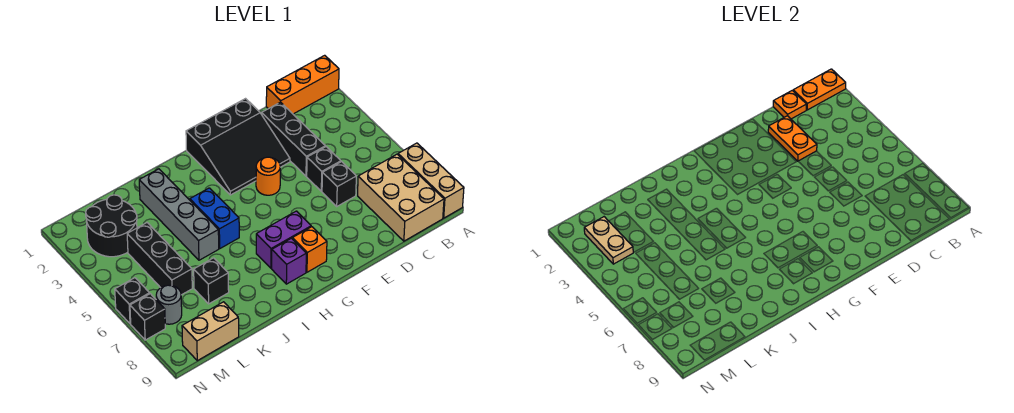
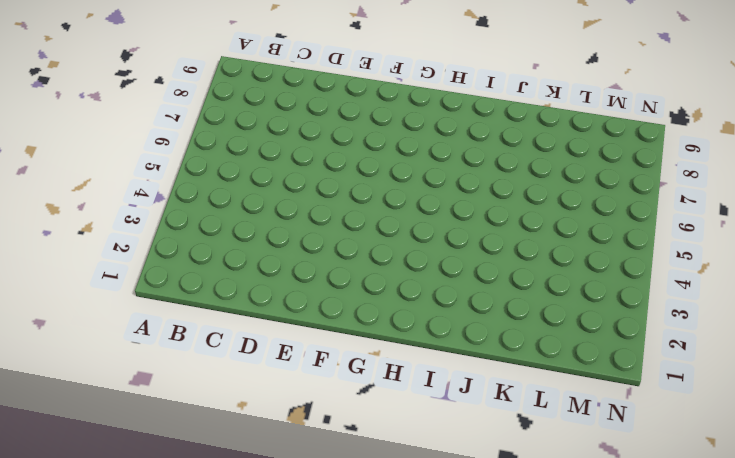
none -> orange brick A1:C1 level 1
none -> tan brick A7:A9 level 1
none -> tan brick B7:C9 level 1

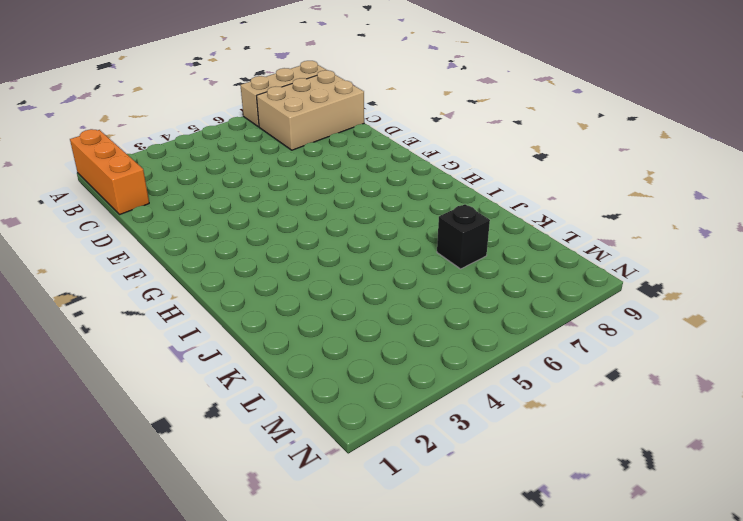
none -> black brick D2:D4 level 1
none -> black brick D5 level 1
none -> black brick D6 level 1

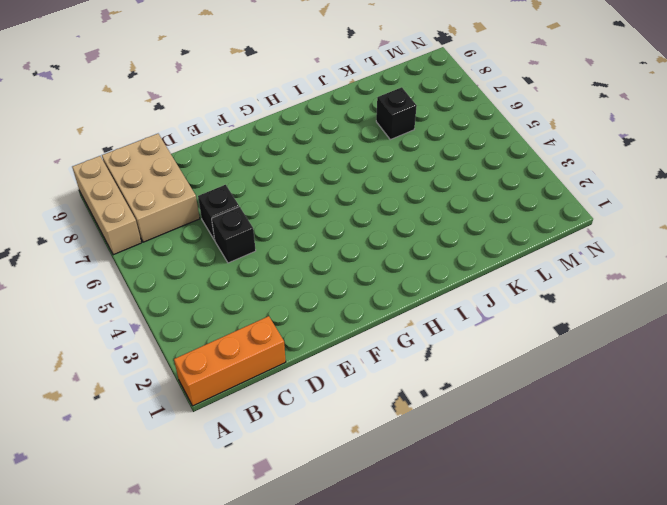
none -> black brick D2:D4 level 1
none -> black slope E1:G3 level 1 top 1
none -> orange round brick F4 level 1

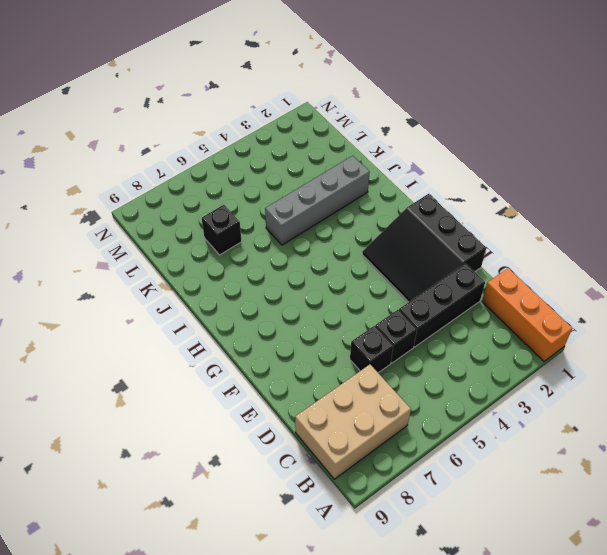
none -> tan brick A7:A9 level 1
none -> orange round brick F4 level 1
none -> purple brick G7:H7 level 1

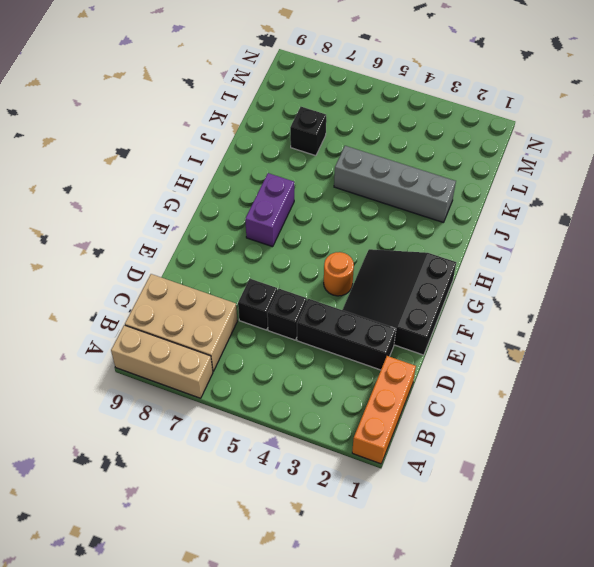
none -> orange brick G8 level 1
none -> purple brick H8 level 1
none -> blue brick I4:I5 level 1

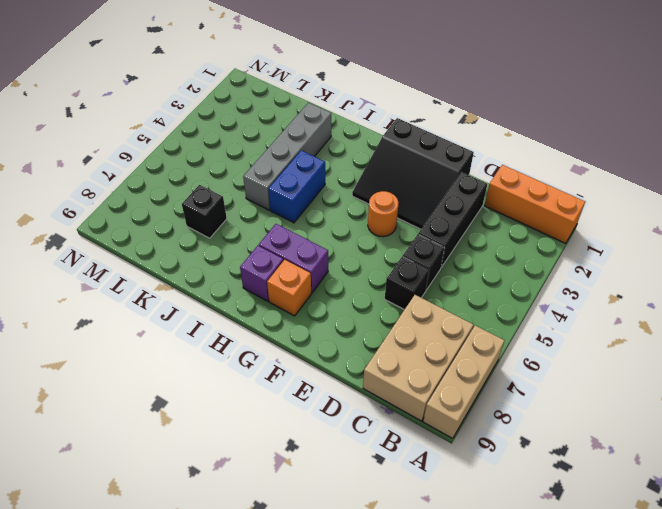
none -> black round brick L2:M3 level 1
none -> black brick L4:L6 level 1
none -> tan brick L9:M9 level 1

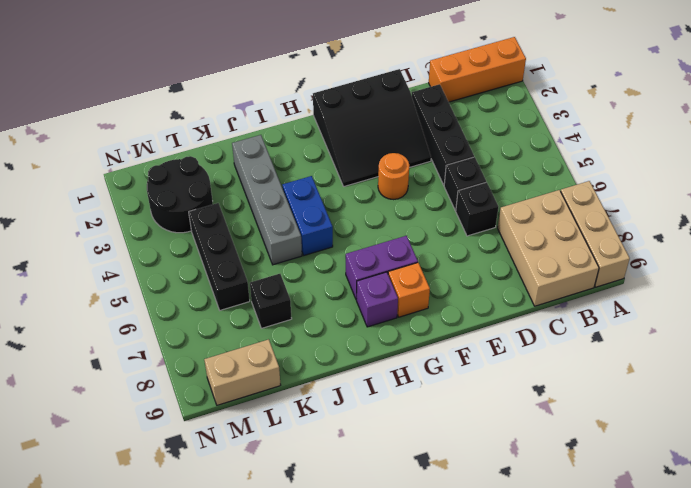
none -> grey round brick M7 level 1
none -> black brick N6 level 1
none -> black brick N7 level 1

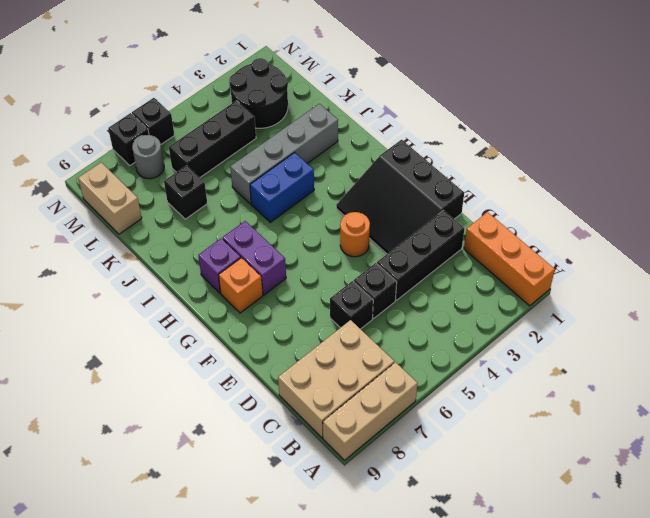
none -> orange plate A1:B1 level 2
none -> orange plate C1 level 2
none -> orange plate D2:D3 level 2

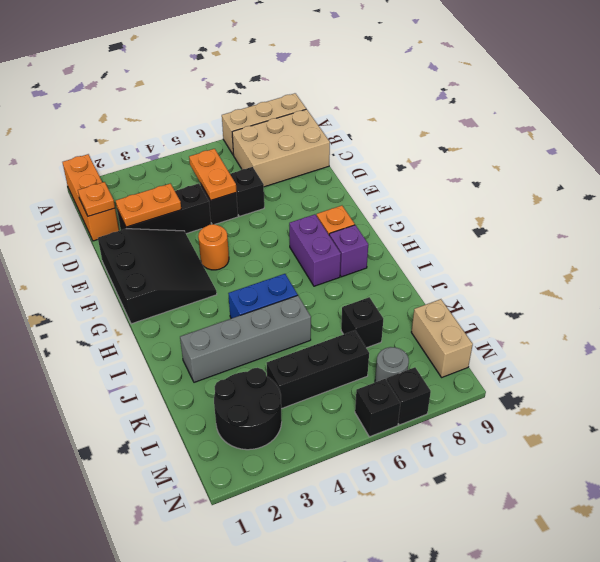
orange plate C5:D5 level 2 -> orange plate A1:B1 level 2
none -> tan plate M2:M3 level 2

